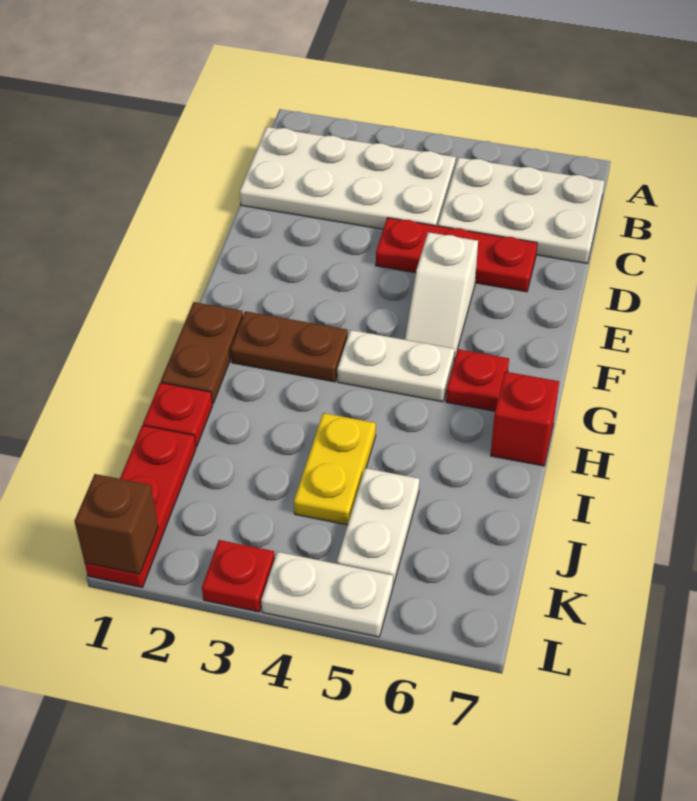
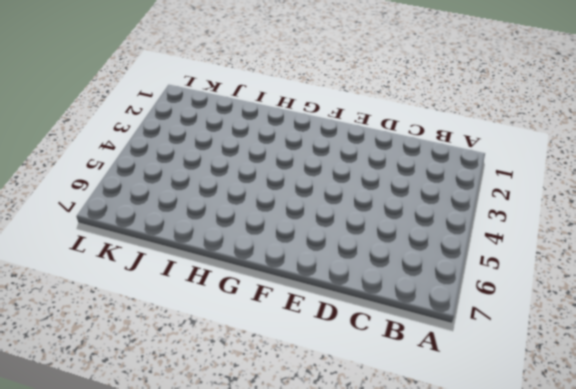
none -> white plate B1:C4 level 1
none -> white plate B5:C7 level 1
none -> red plate D4:D6 level 1

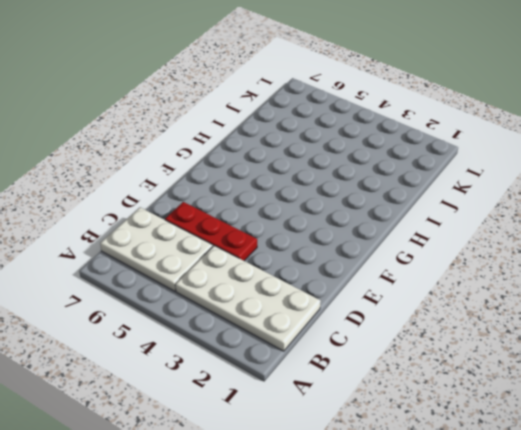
none -> white slope E5:F5 level 1 top E
none -> brown plate G1:H1 level 1
none -> brown plate G2:G3 level 1

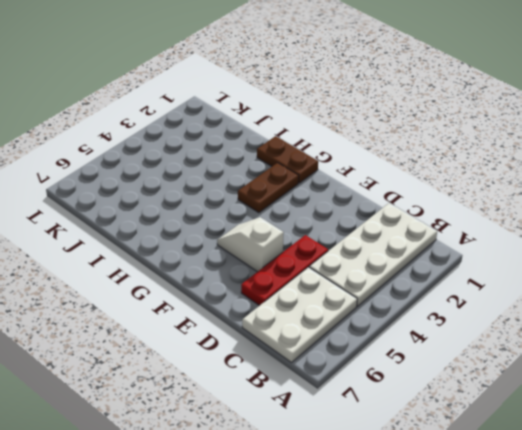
none -> white plate G4:G5 level 1
none -> red plate G6 level 1
none -> red brick H7 level 1

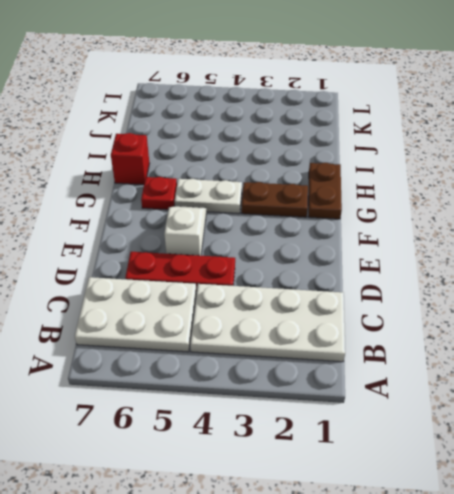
none -> red plate I1 level 1
none -> yellow plate I4:J4 level 1
none -> red plate J1:L1 level 1

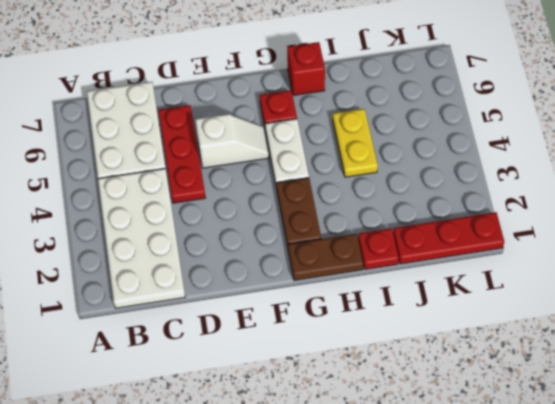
yellow plate I4:I5 level 1 -> yellow plate I4:J4 level 1
none -> white plate J5:K5 level 1
none -> red plate L3 level 1
none -> white plate L4:L5 level 1

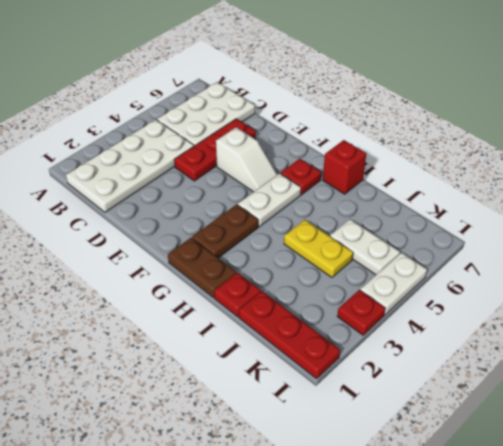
none -> brown brick L1 level 2

